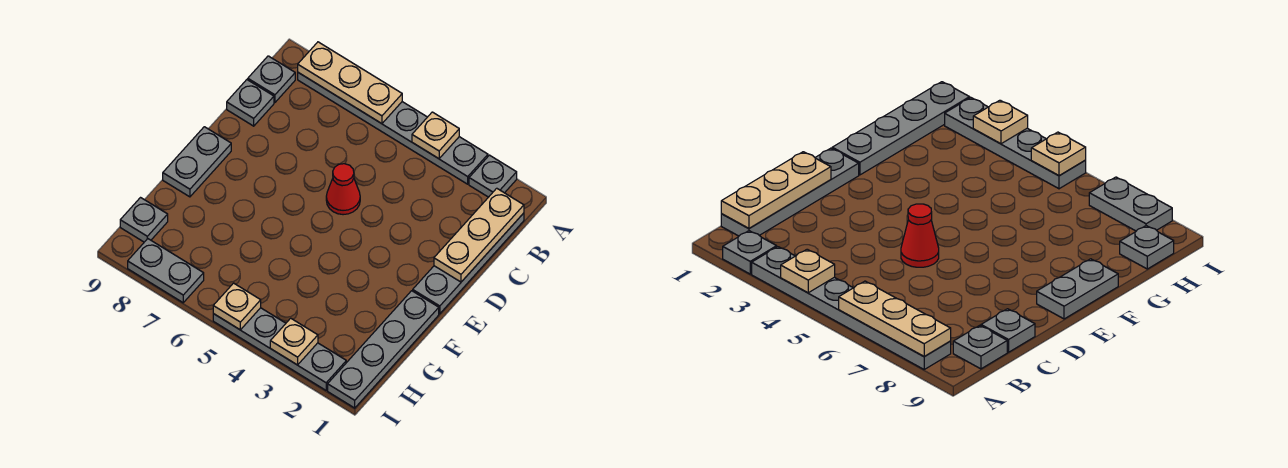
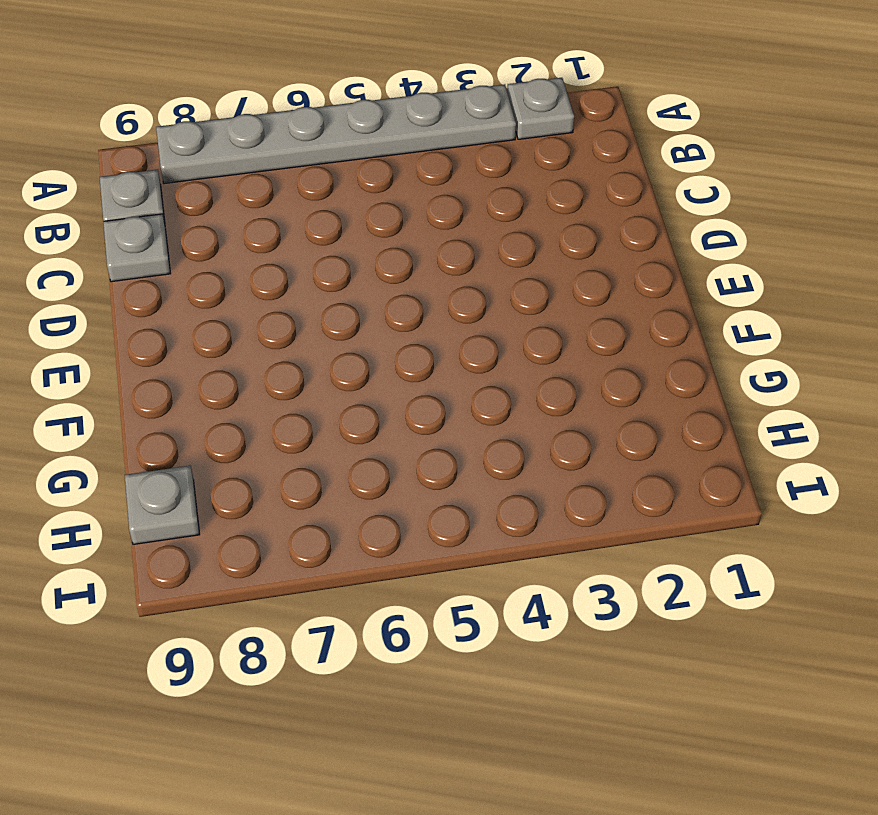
none -> grey plate B1:E1 level 1
none -> red cone D5 level 1
none -> grey plate E9:F9 level 1

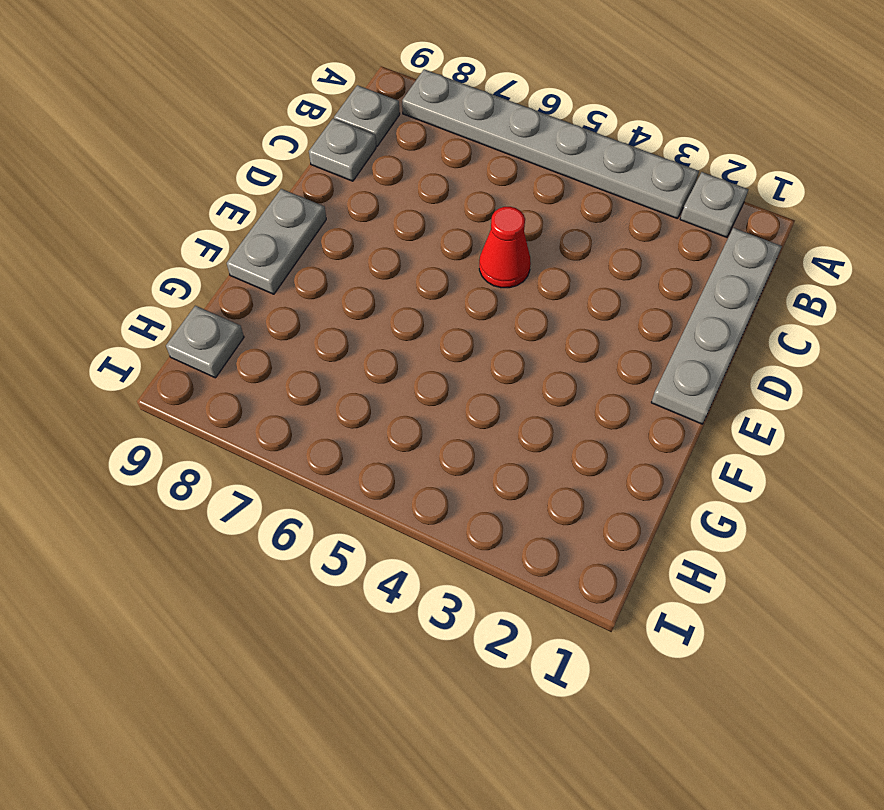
none -> grey plate F1:I1 level 1
none -> grey plate I2:I5 level 1
none -> grey plate I7:I8 level 1

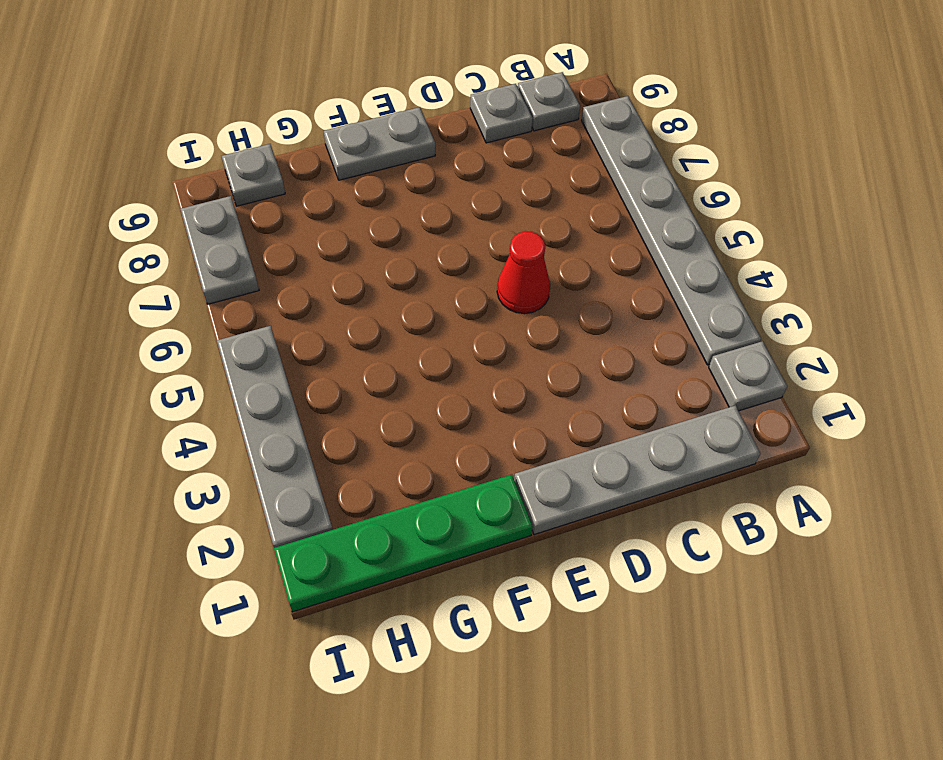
green plate F1:I1 level 1 -> grey plate F1:I1 level 1
none -> tan plate A4 level 2
none -> tan plate A6:A8 level 2
none -> tan plate B1:D1 level 2

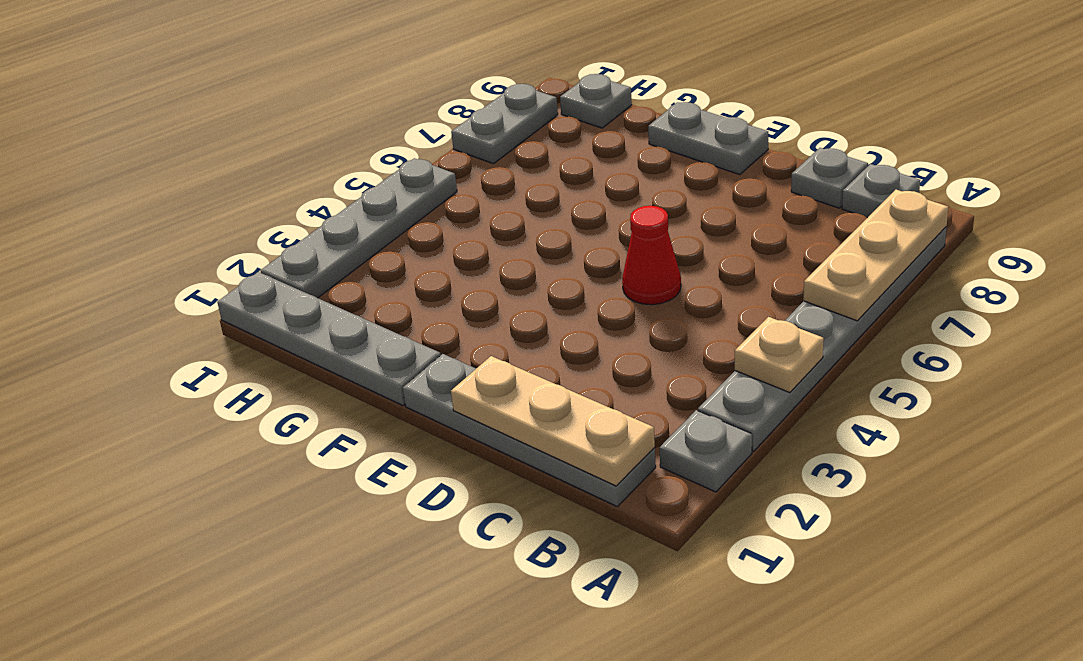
none -> tan plate I3 level 2
none -> tan plate I5 level 2

